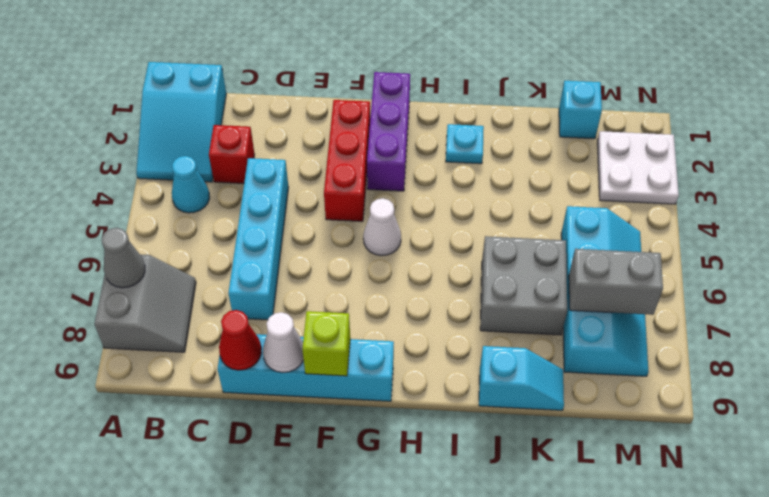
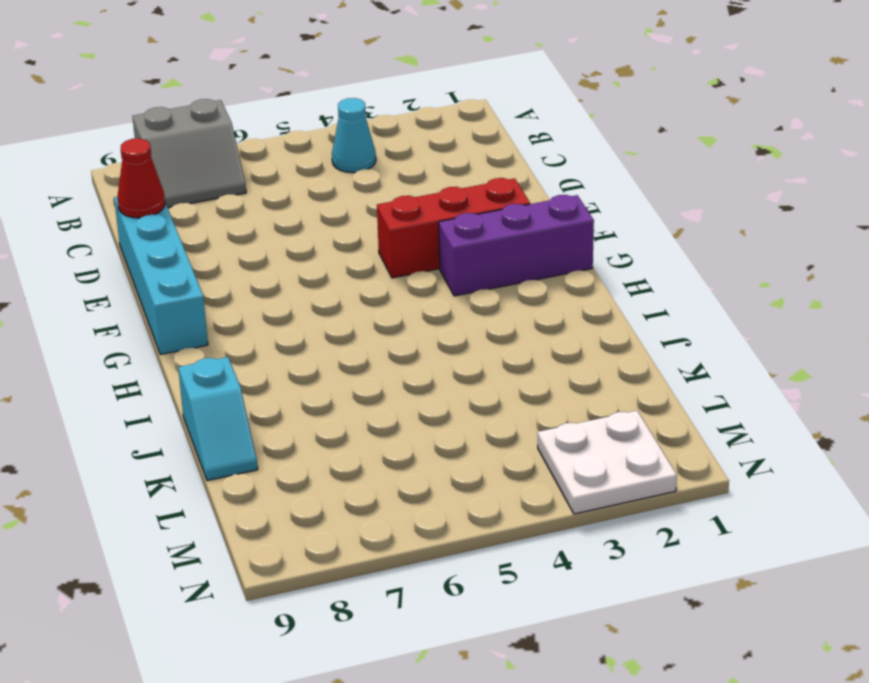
none -> cyan slope A1:B3 level 1 top 1
none -> red brick C3 level 1
none -> cyan brick D4:D7 level 1

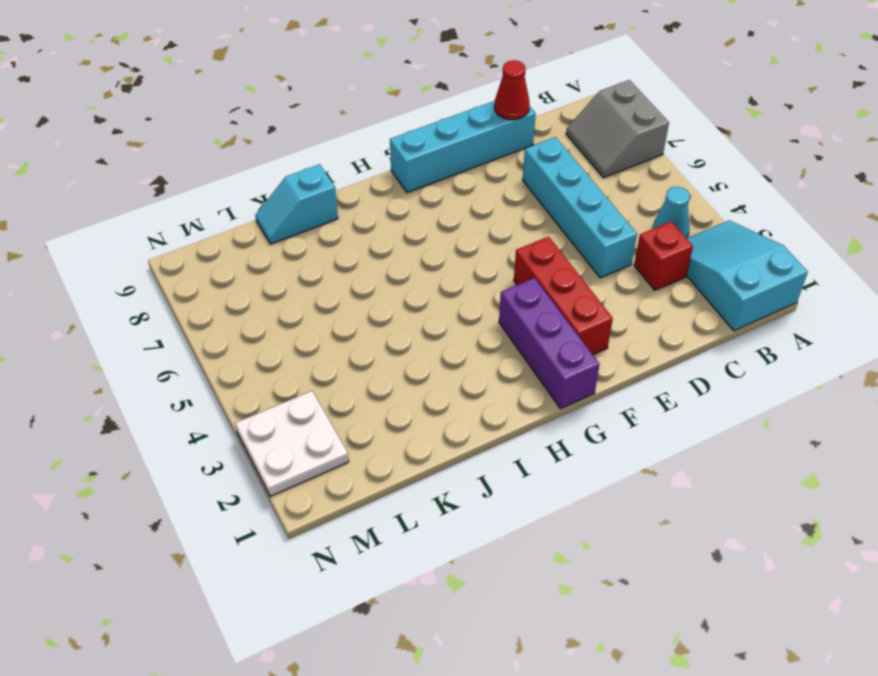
none -> white cone G5 level 1
none -> cyan plate I2 level 1
none -> grey brick J6:K7 level 1

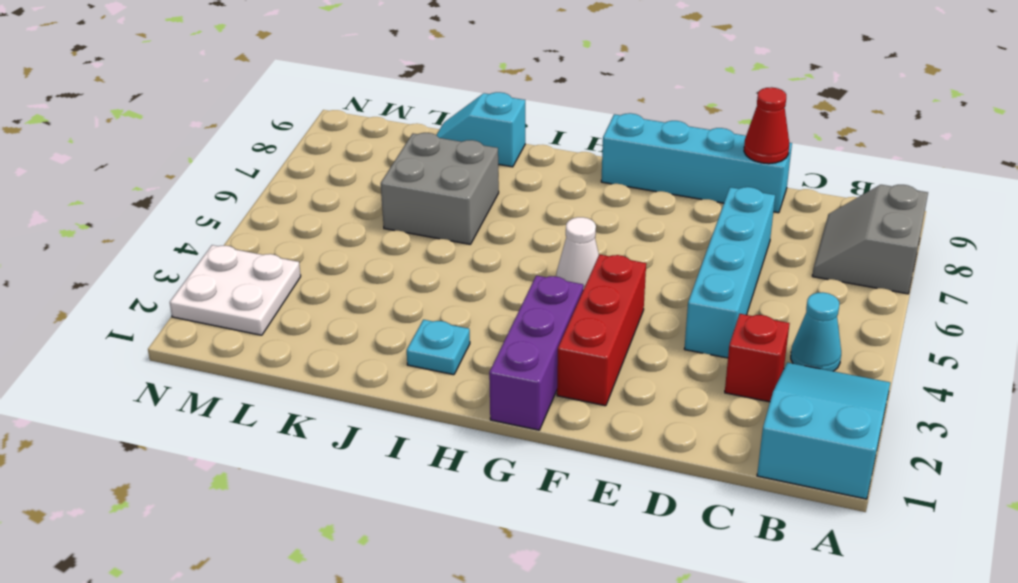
none -> cyan brick L1 level 1
none -> cyan slope L5:M8 level 1 top L
none -> grey cone A7 level 2

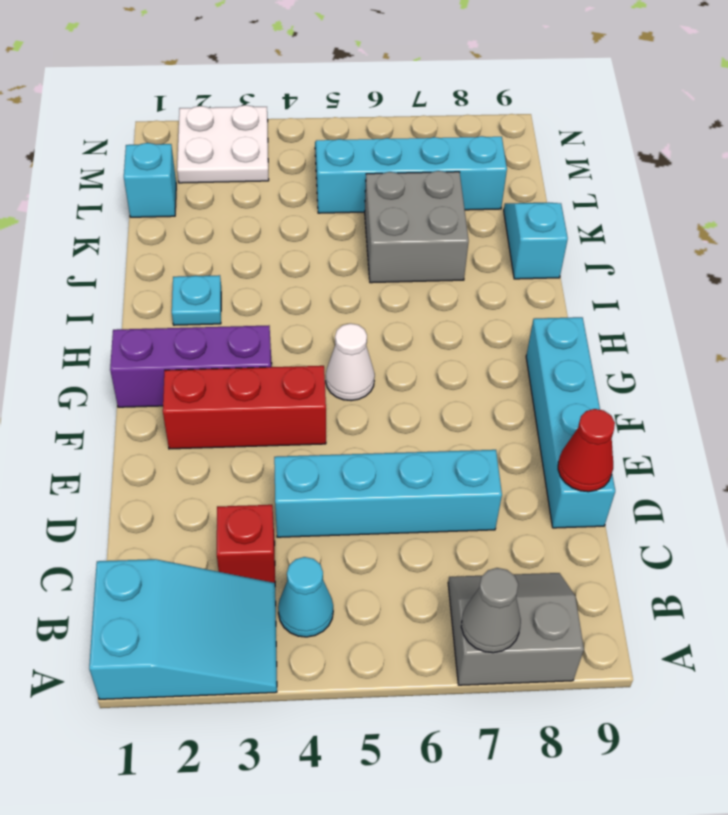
none -> white cone E9 level 2
none -> lime brick F9 level 2
none -> grey brick L7:M7 level 2

